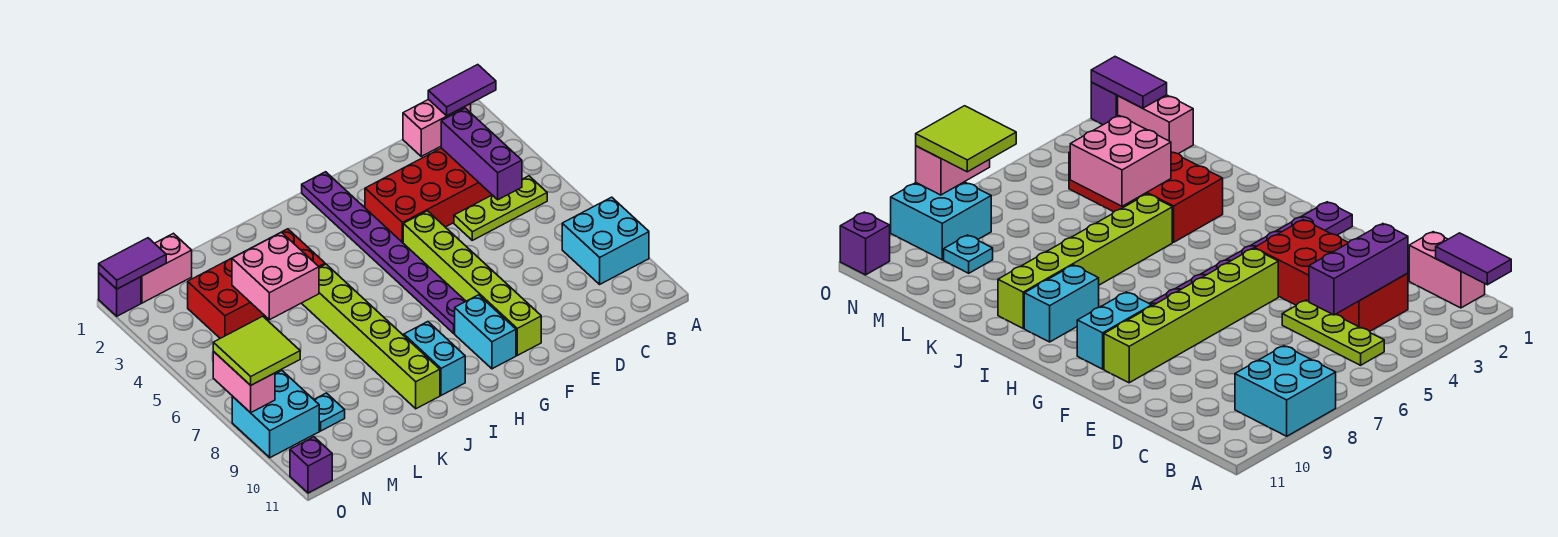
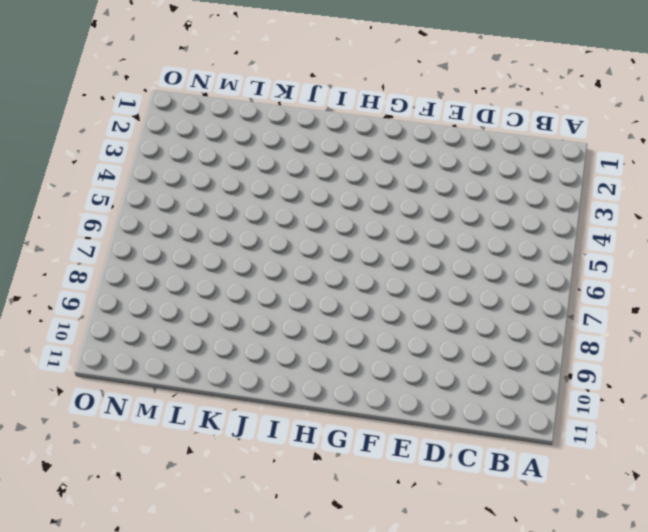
none -> cyan brick A8:B9 level 1
none -> pink brick B1:C1 level 1
none -> lime plate B5:D5 level 1

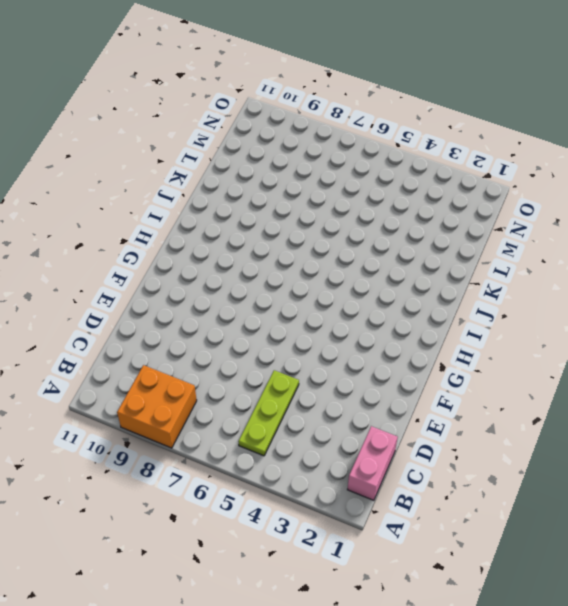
orange brick A8:B9 level 1 -> cyan brick A8:B9 level 1
none -> red brick C3:F4 level 1
none -> lime brick F5:F10 level 1
none -> purple plate G1:G8 level 1

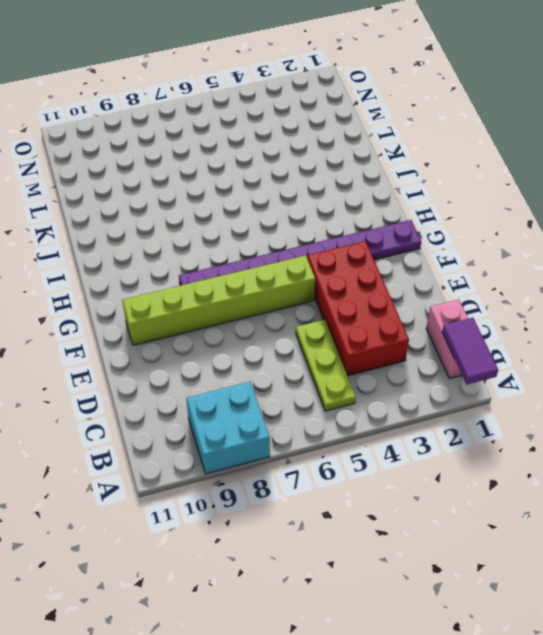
none -> cyan brick G9:G10 level 1
none -> cyan brick I9:I10 level 1
none -> red brick J3:M4 level 1

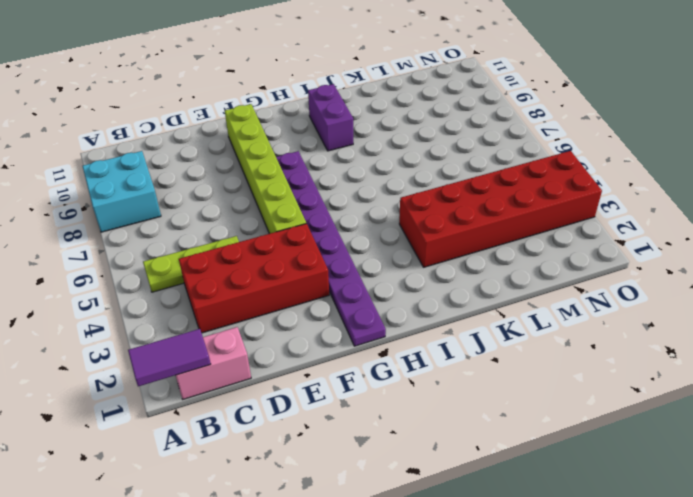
purple brick I9:I10 level 1 -> cyan brick I9:I10 level 1
red brick J3:O4 level 1 -> red brick J3:M4 level 1
none -> cyan brick G9:G10 level 1
none -> lime brick J5:J10 level 1
none -> pink brick M1:N1 level 1

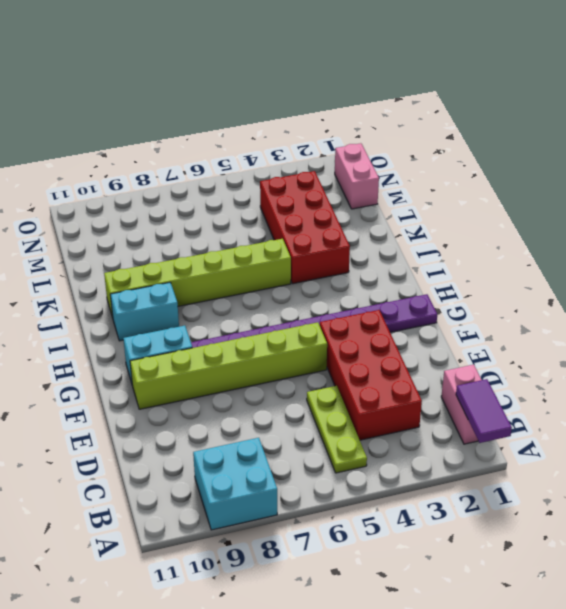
none -> cyan plate M9 level 1
none -> cyan brick N8:O9 level 1
none -> purple brick O1 level 1

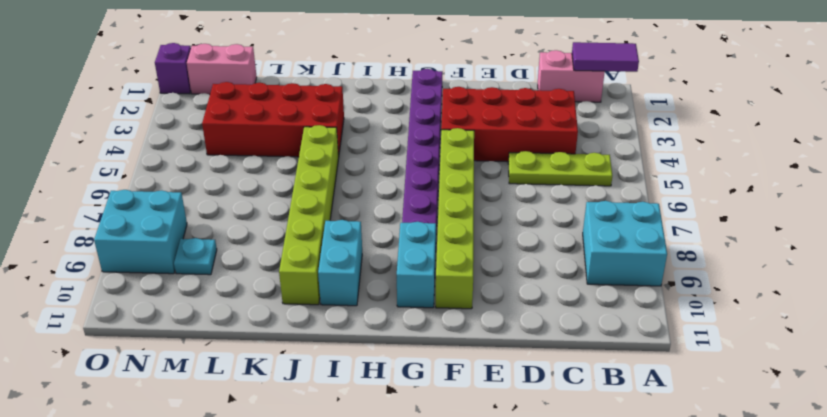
none -> purple brick O11 level 1
none -> purple brick C3:C5 level 2
none -> pink brick K4:L5 level 2

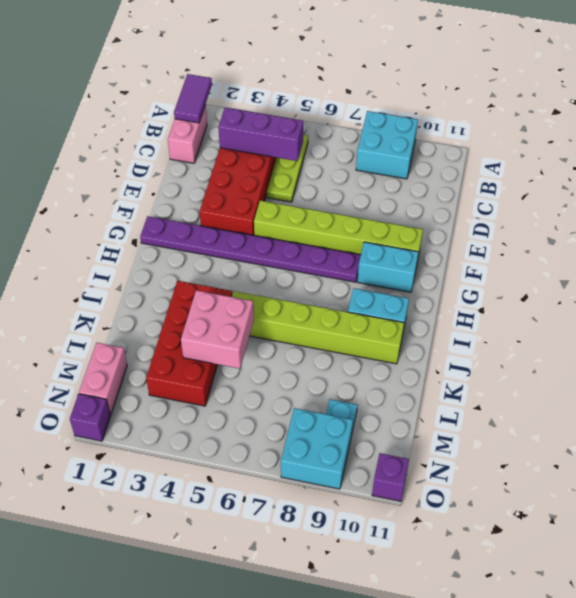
none -> purple tile N1:O1 level 2
none -> pink brick O7:O8 level 2
none -> lime tile N7:O8 level 3

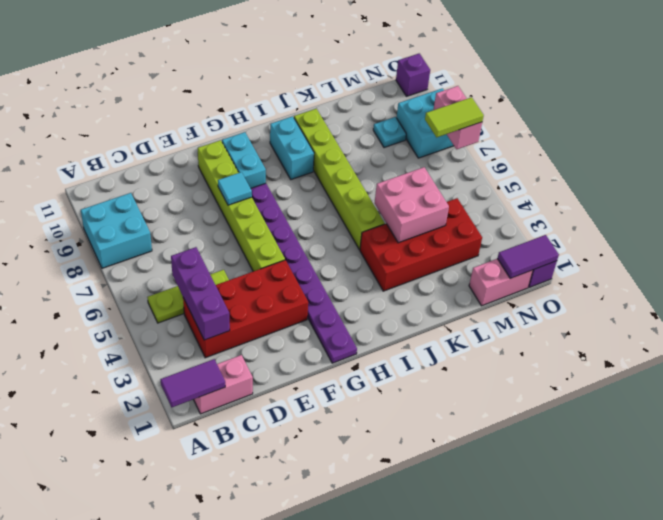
cyan tile F8 level 2 -> none
lime tile N7:O7 level 3 -> lime tile N7:O8 level 3

